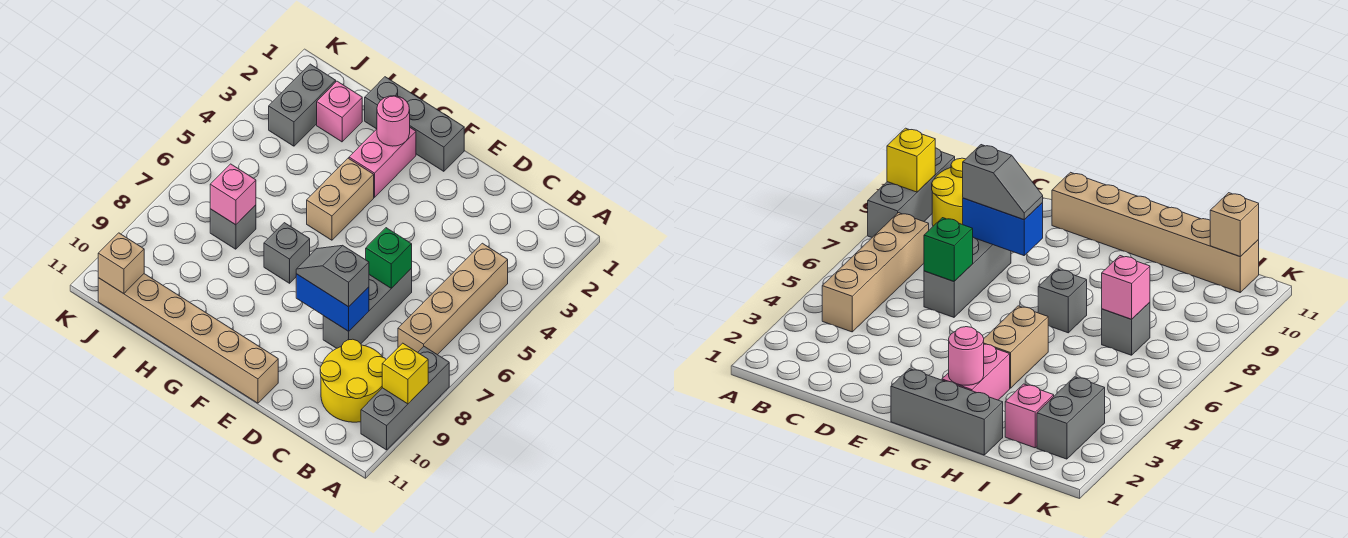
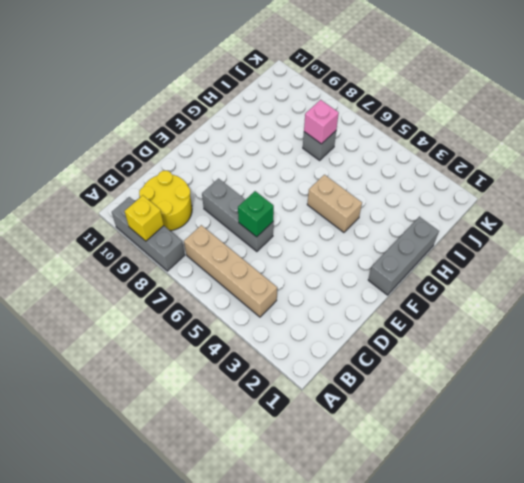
none -> tan brick E11:J11 level 1
none -> pink brick G2:G3 level 1
none -> grey brick G7 level 1

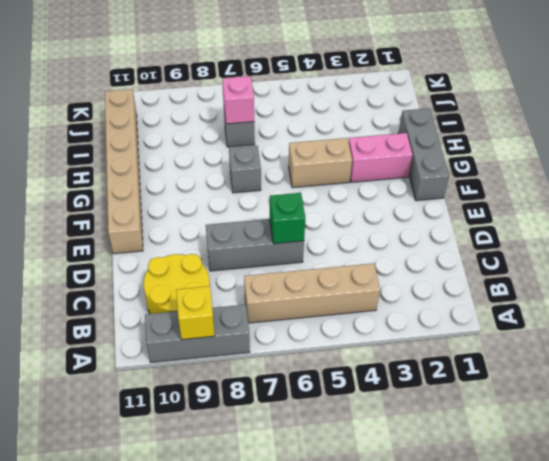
none -> pink brick I2 level 1
none -> grey brick J2:J3 level 1
none -> blue brick D8:E8 level 2

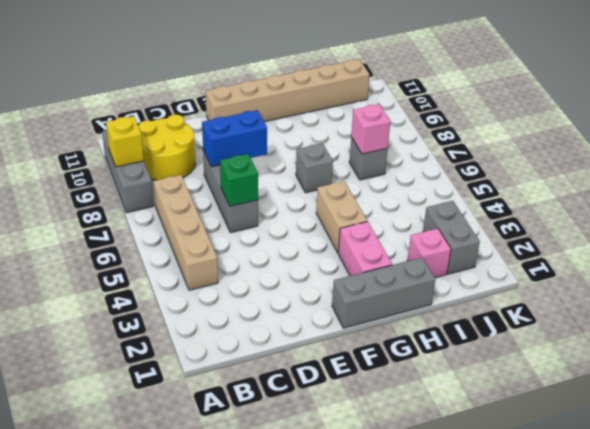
none -> pink round brick G2 level 2
none -> tan brick J11 level 2
none -> grey slope D8:E8 level 3 top D

